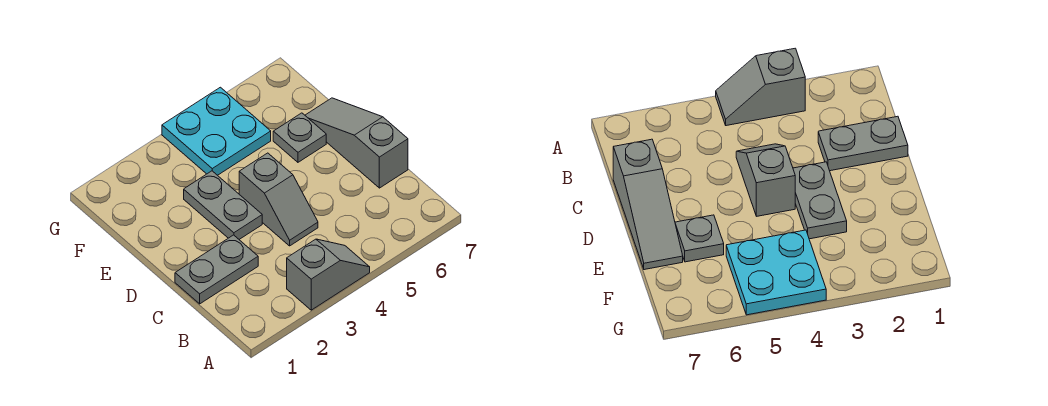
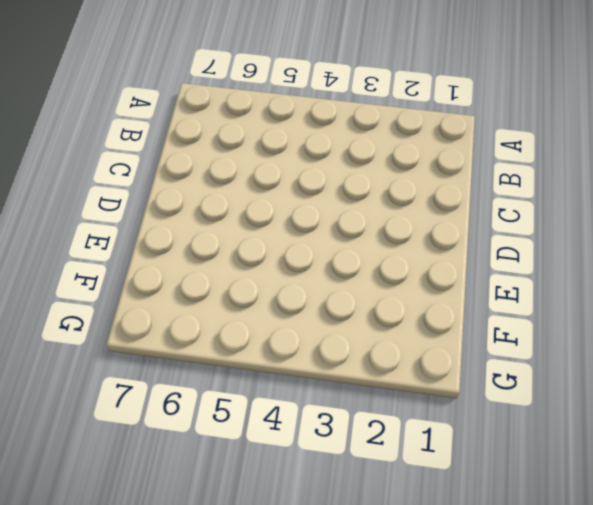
none -> grey slope A3:A4 level 1 top 3
none -> grey plate C1:C2 level 1

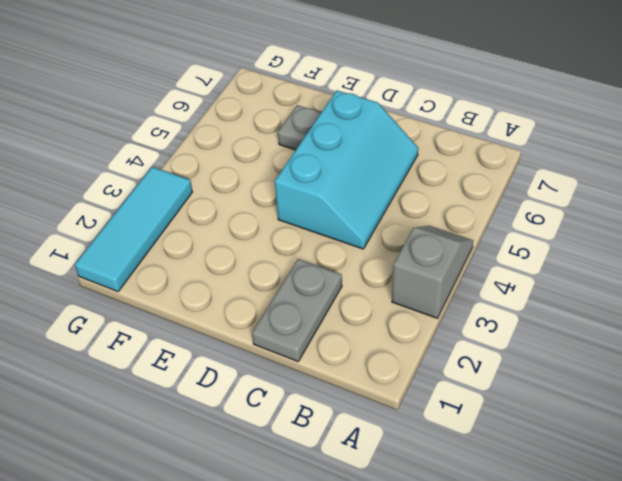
cyan slope C4:D6 level 1 top D -> grey slope C4:D4 level 1 top D
cyan tile G1:G3 level 1 -> none
none -> grey slope C7:E7 level 1 top C
none -> grey plate D3:E3 level 1

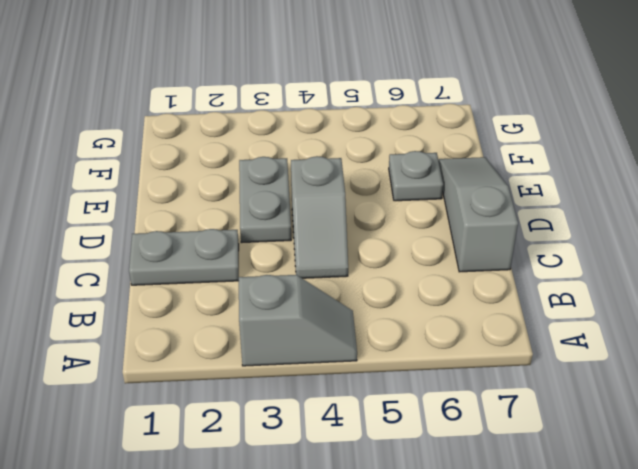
none -> cyan plate F4:G5 level 1

